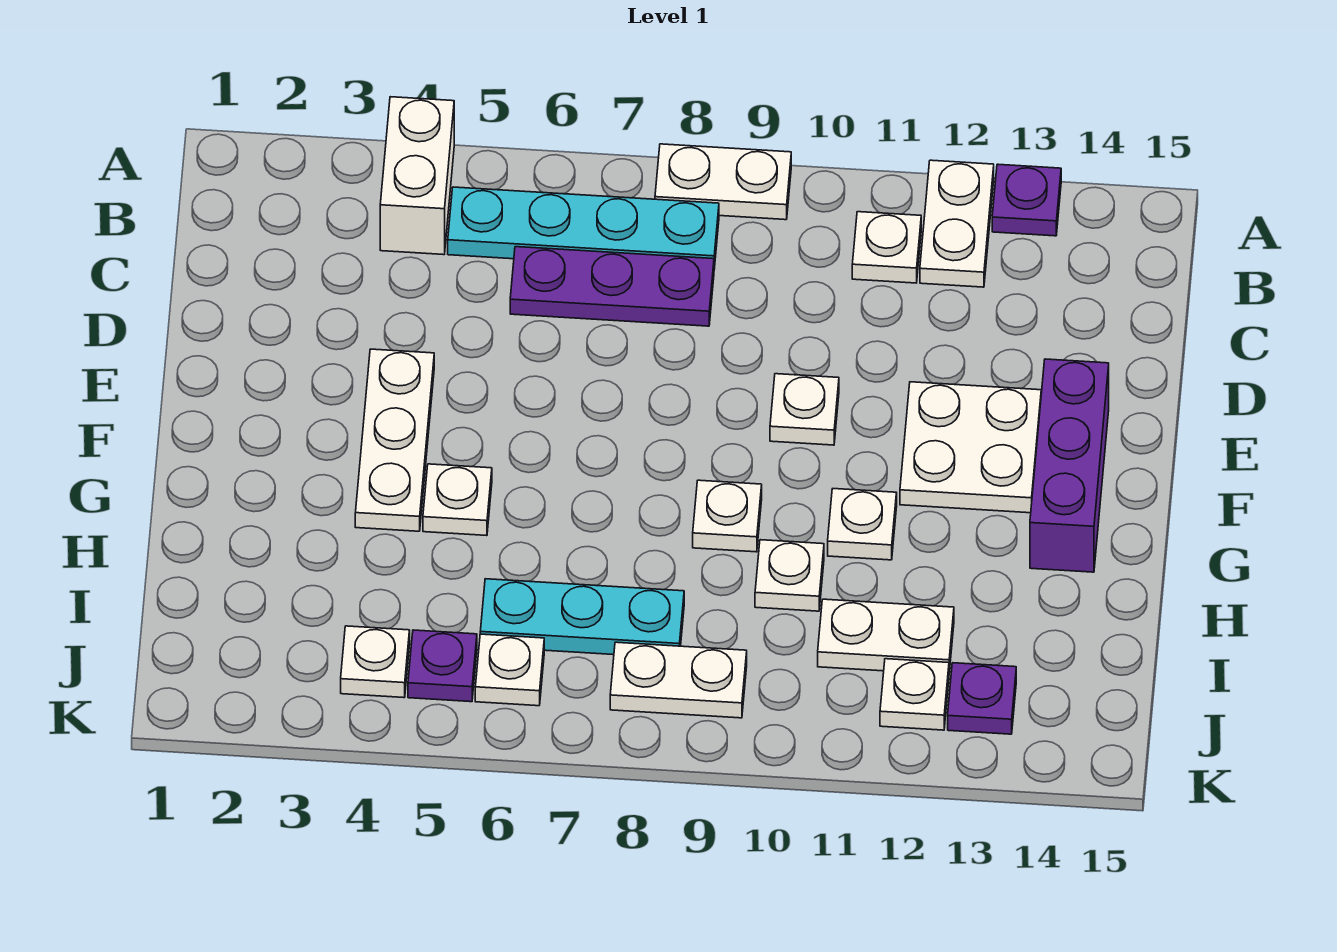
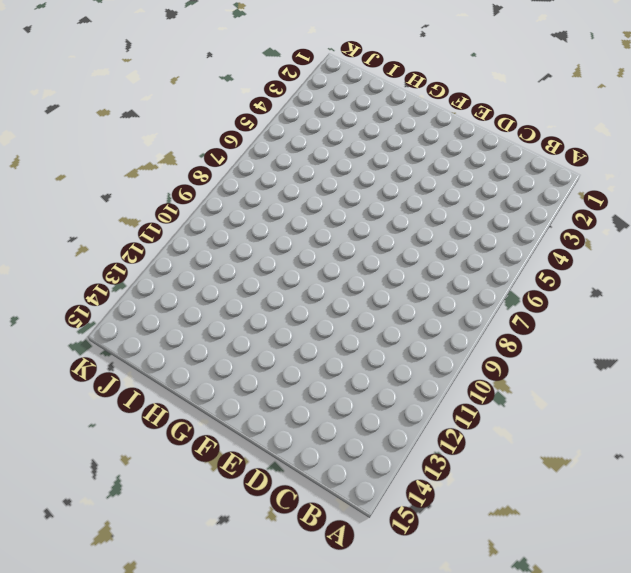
none -> white brick A4:B4 level 1
none -> white plate A8:A9 level 1
none -> white plate A12:B12 level 1

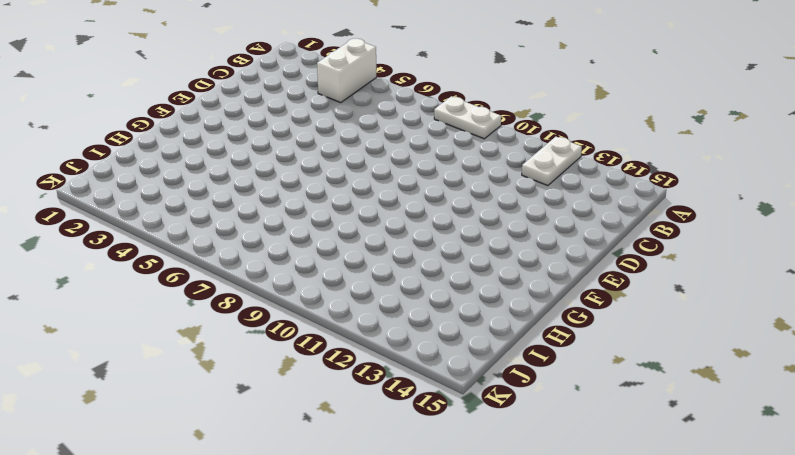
none -> purple plate A13 level 1
none -> cyan plate B5:B8 level 1
none -> white plate B11 level 1

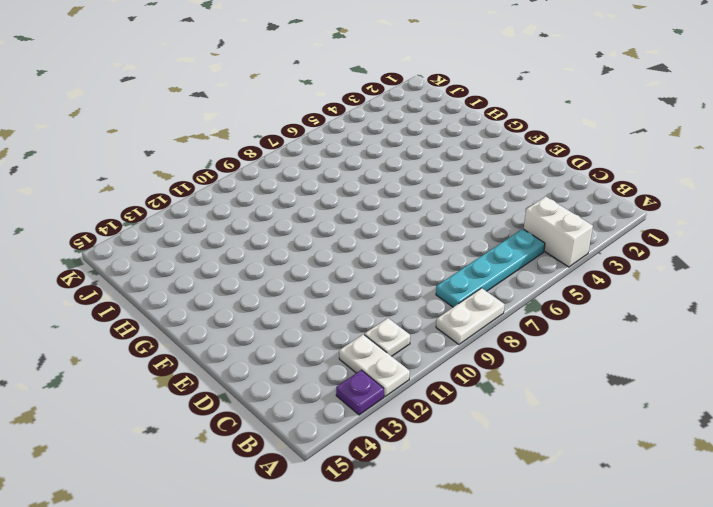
none -> purple plate C6:C8 level 1
none -> white plate E4:G4 level 1
none -> white plate E10 level 1

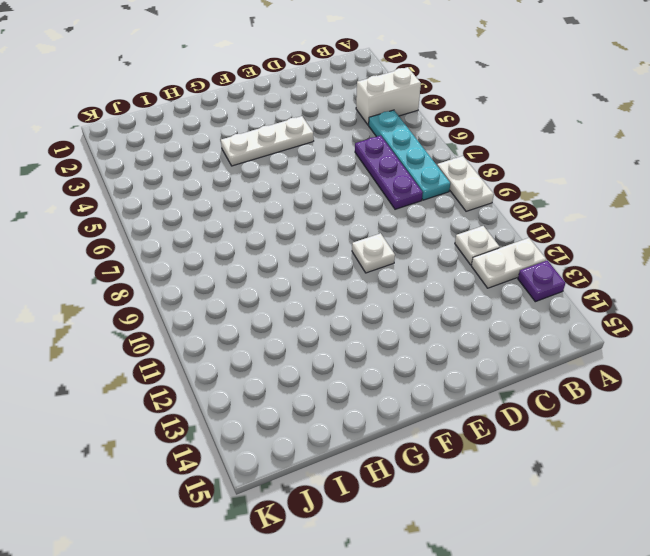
none -> white plate E12:F13 level 1
none -> purple brick E14:G14 level 1
none -> white plate G5 level 1

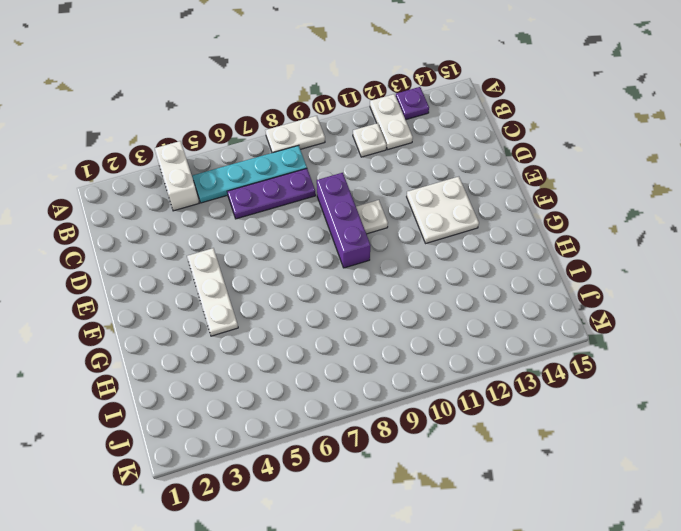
purple brick D9:F9 level 1 -> purple brick E14:G14 level 1
none -> white plate G5 level 1
none -> white plate G9 level 1
none -> white plate G11 level 1

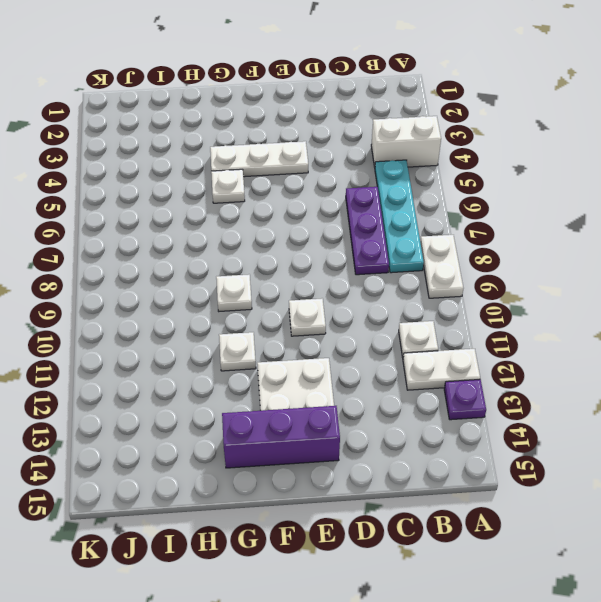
none -> white plate H10 level 1
none -> cyan plate I6:I8 level 1
none -> white plate I11:I12 level 1

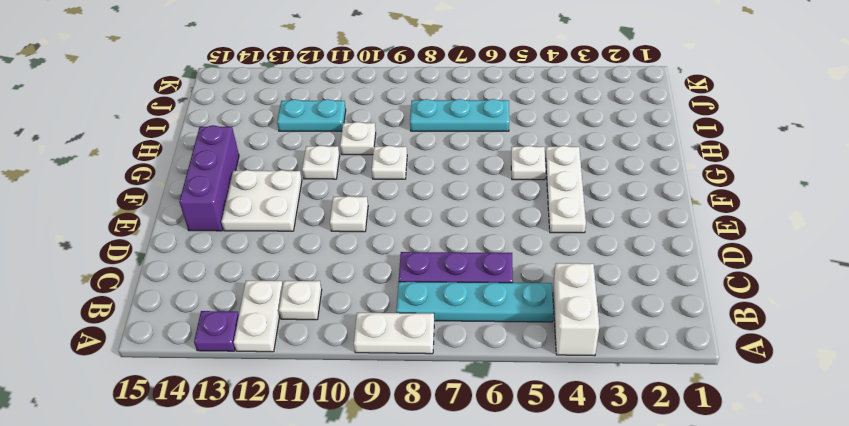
cyan plate I11:I12 level 1 -> white plate I11:I12 level 1
none -> white plate J4 level 1
none -> purple plate J5 level 1
none -> white plate J6 level 1

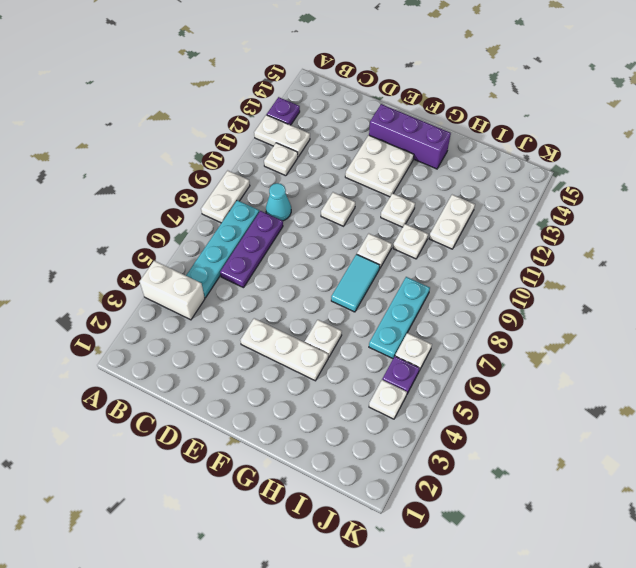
cyan cone C9 level 1 -> none
cyan tile G7:G8 level 1 -> none
none -> white plate J8:J9 level 1
none -> white plate J12 level 1
none -> purple plate J13 level 1

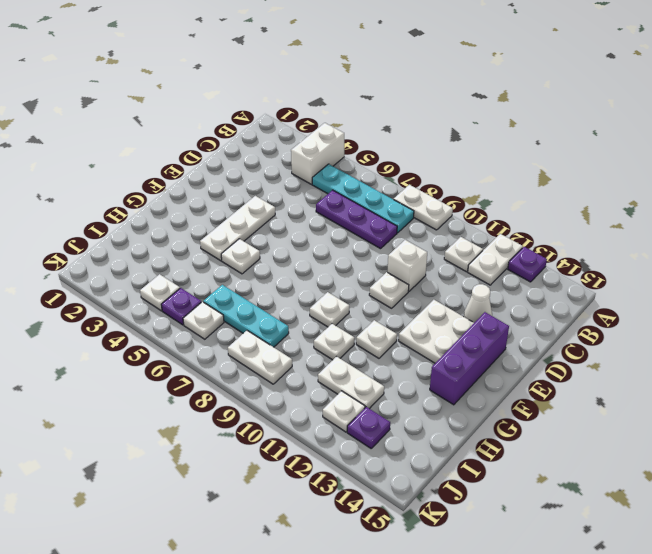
white brick D10 level 1 -> none
white cone D13 level 1 -> none

